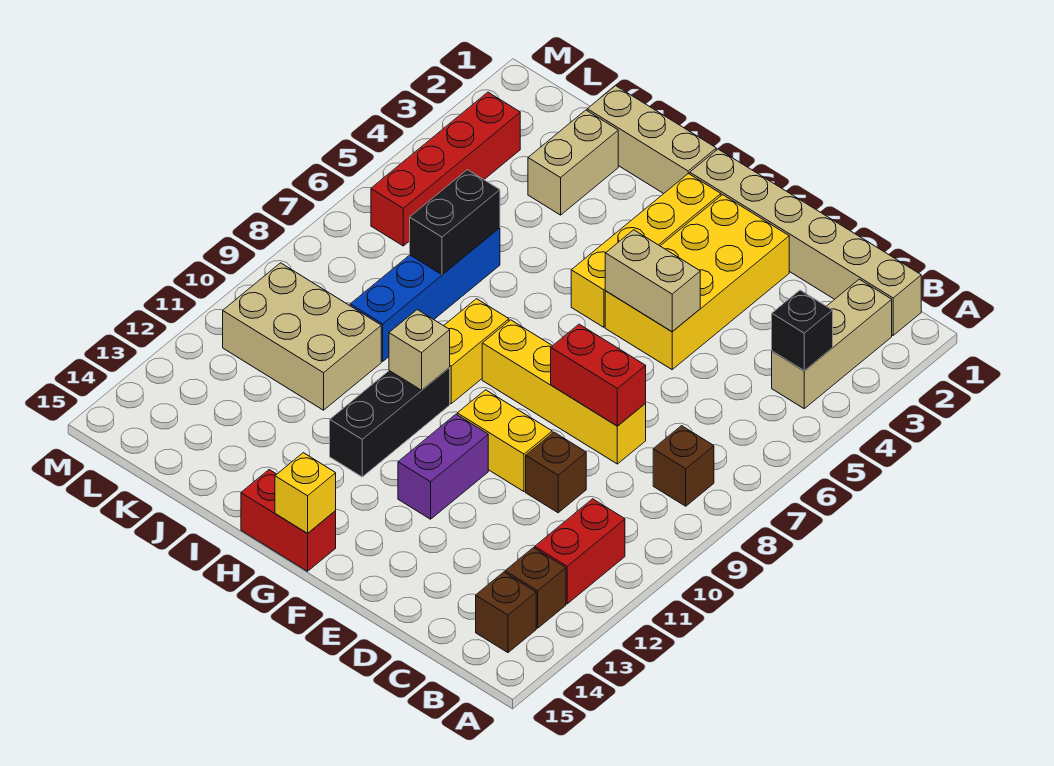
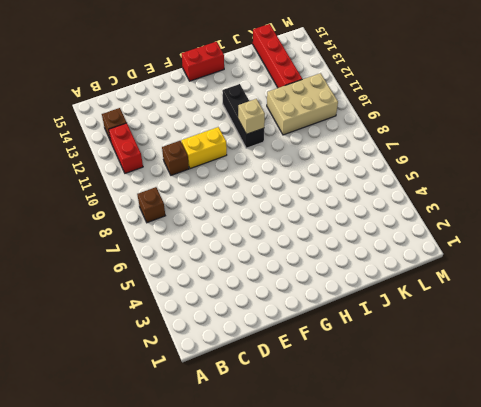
red brick K12:K15 level 1 -> red brick L3:L6 level 1
none -> tan brick B1:G1 level 1
none -> tan brick B2:B4 level 1
none -> brown brick B14 level 1

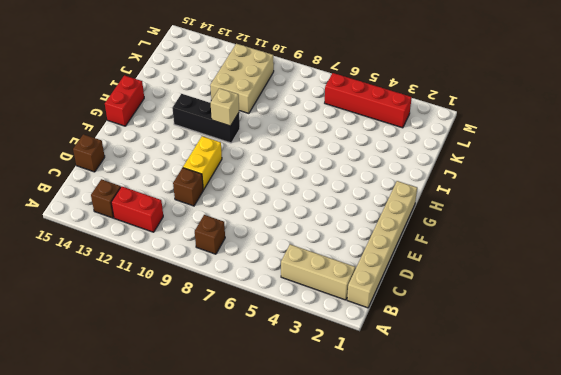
brown brick D15 level 1 -> brown brick B14 level 1
none -> yellow brick D8:G8 level 1
none -> yellow brick E2:F5 level 1
none -> purple brick F11:F12 level 1

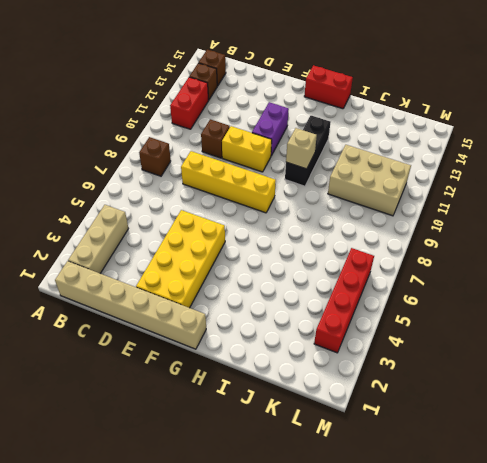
none -> yellow brick G2:G5 level 1
none -> tan brick H1:J1 level 1
none -> yellow brick H8:H9 level 1

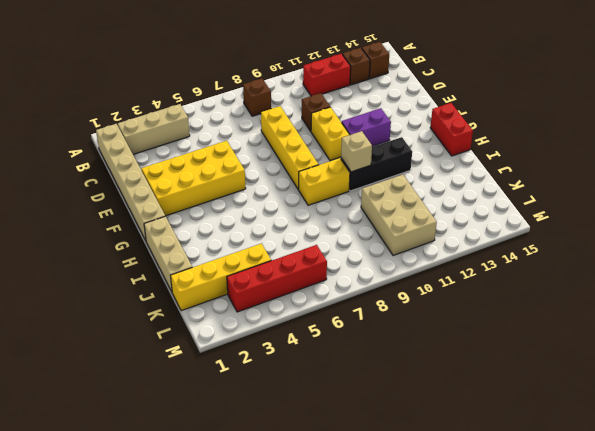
yellow brick K1:K4 level 1 -> yellow brick G2:G5 level 1
none -> tan brick J2:J3 level 1
none -> blue brick J6:J9 level 1
none -> black brick B4 level 2

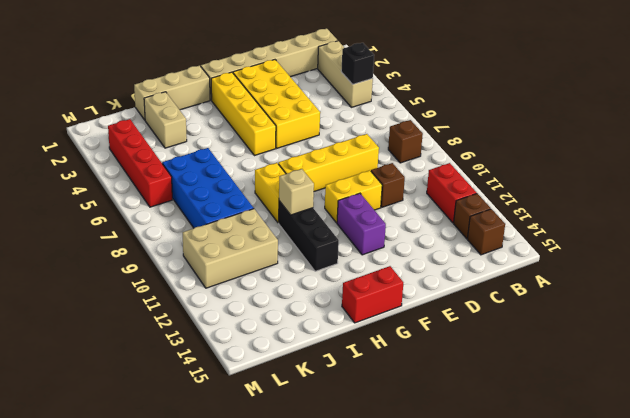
blue brick J6:K9 level 1 -> blue brick J6:J9 level 1
none -> red brick D8:E8 level 2
none -> tan brick E5:F5 level 2
none -> yellow brick G15 level 2

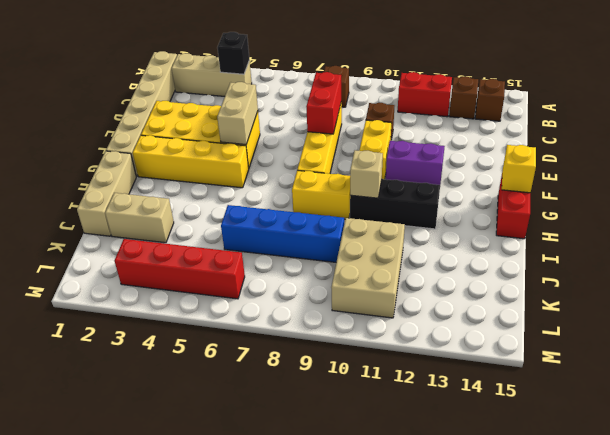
none -> black brick J6:J7 level 2

